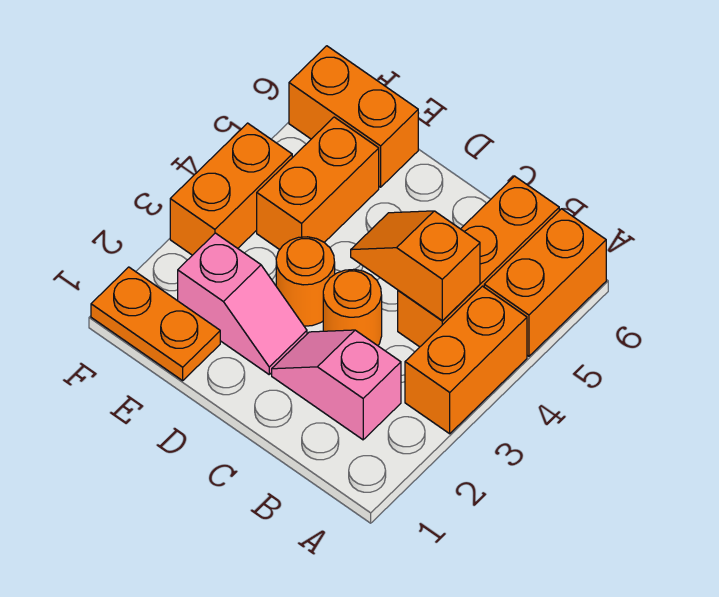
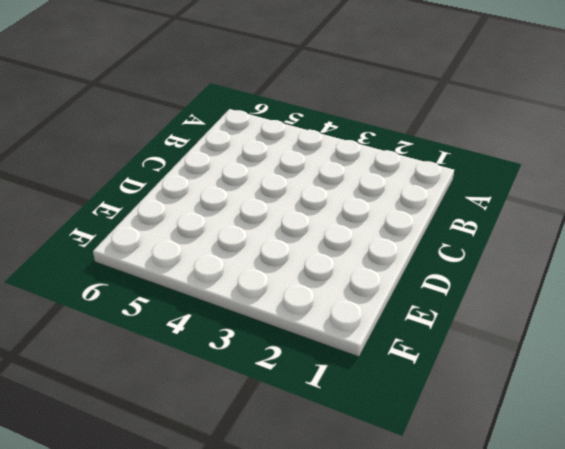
none -> orange brick A3:A4 level 1
none -> orange brick A5:A6 level 1
none -> pink slope B2:C2 level 1 top B

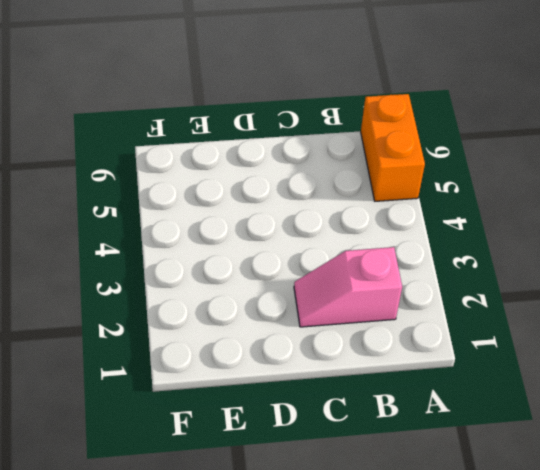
none -> orange brick A3:A4 level 1
none -> orange brick B4:B6 level 1
none -> orange round brick C3 level 1

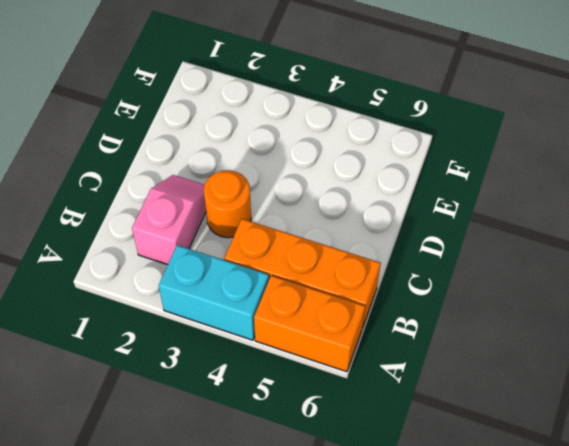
cyan brick A3:A4 level 1 -> orange brick A3:A4 level 1
none -> pink slope D2:E2 level 1 top E
none -> orange round brick D3 level 1
none -> orange plate E1:F1 level 1

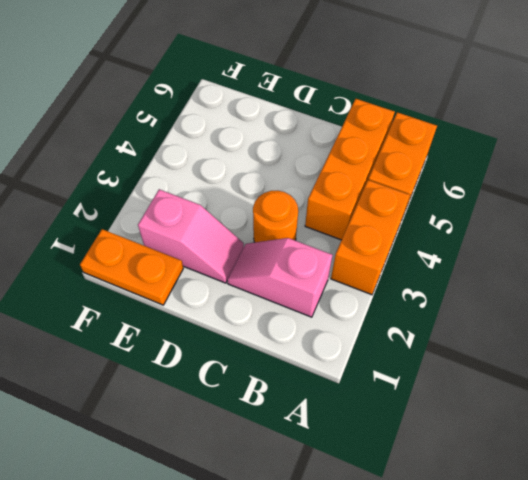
none -> orange round brick D3 level 1
none -> orange brick E4:E5 level 1
none -> orange brick E6:F6 level 1

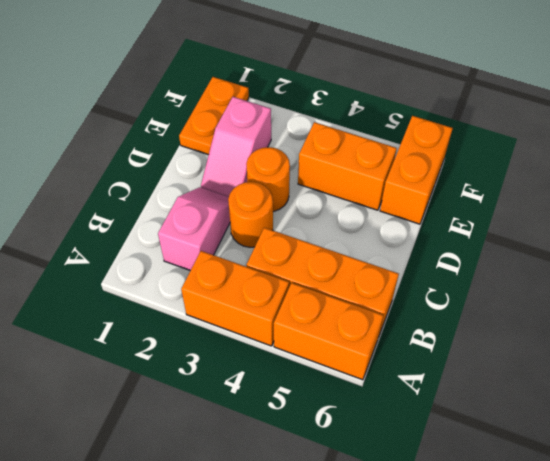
none -> orange brick F3:F4 level 1
none -> orange slope B4:C4 level 2 top B

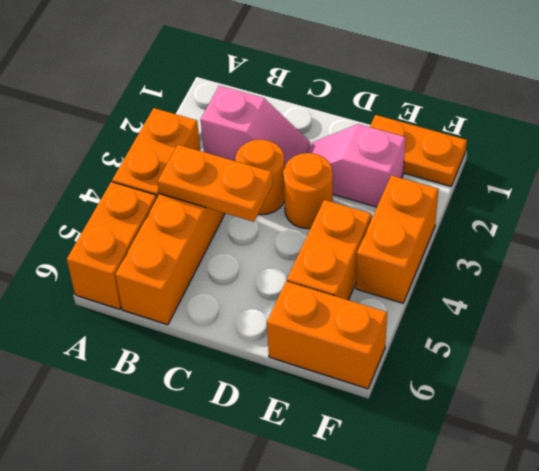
orange plate B4:C4 level 2 -> orange slope B4:C4 level 2 top B

